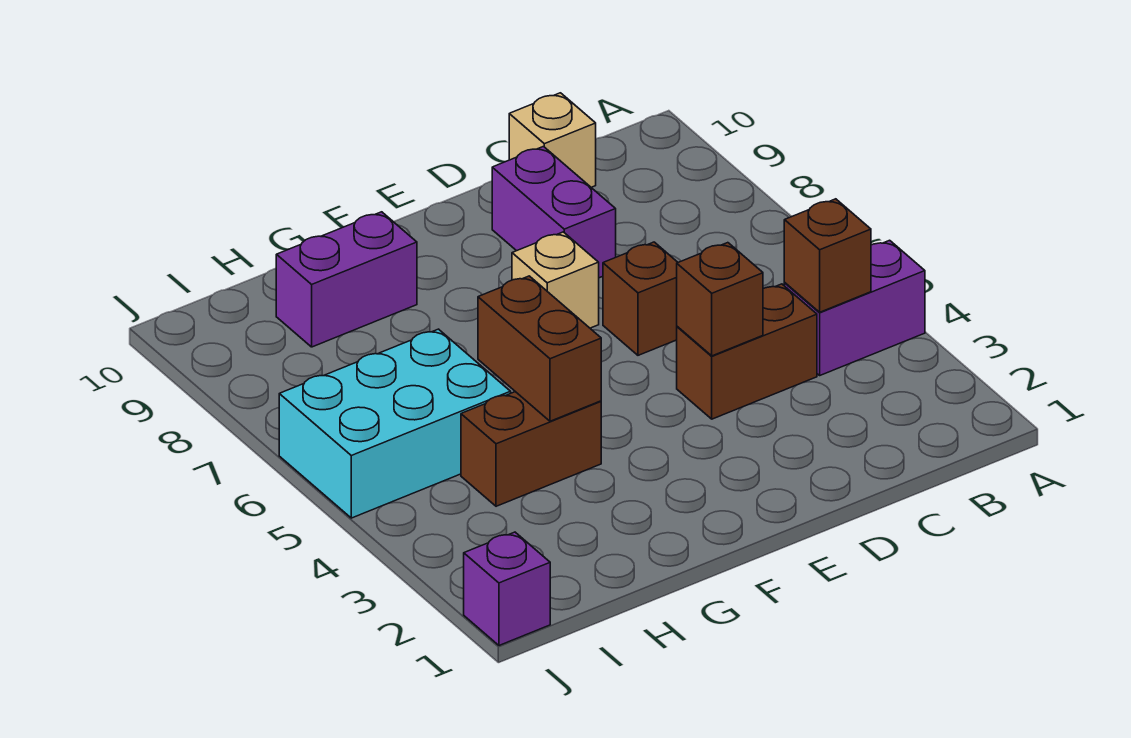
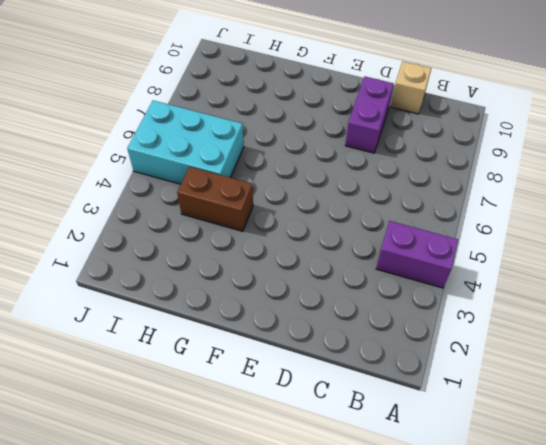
none -> brown brick C4:D4 level 1
none -> brown brick D6 level 1
none -> tan brick E7 level 1

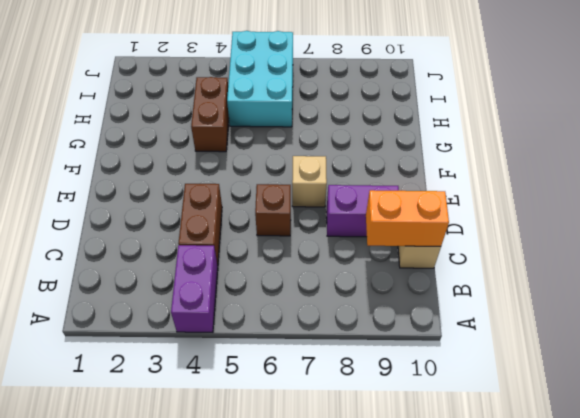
orange brick C9:C10 level 2 -> none
none -> purple brick G9:H9 level 1
none -> purple brick J1 level 1
none -> brown brick B4 level 2

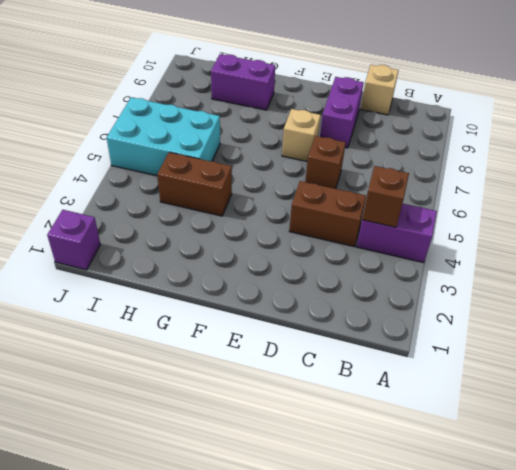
none -> brown brick D4 level 2
none -> brown brick G4:G5 level 2

